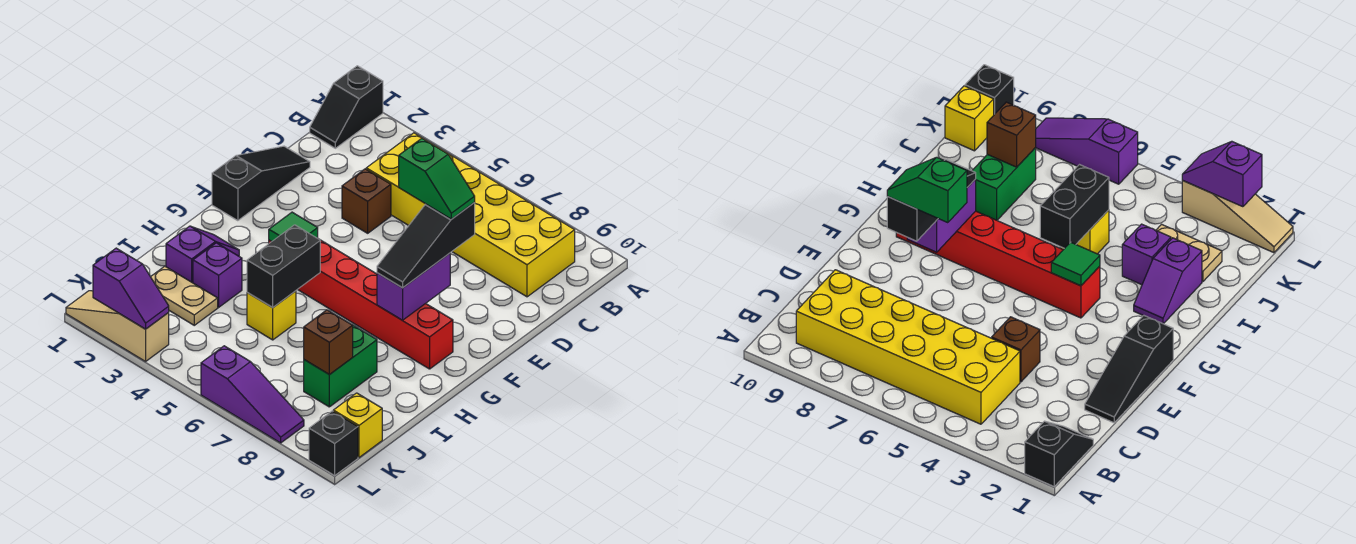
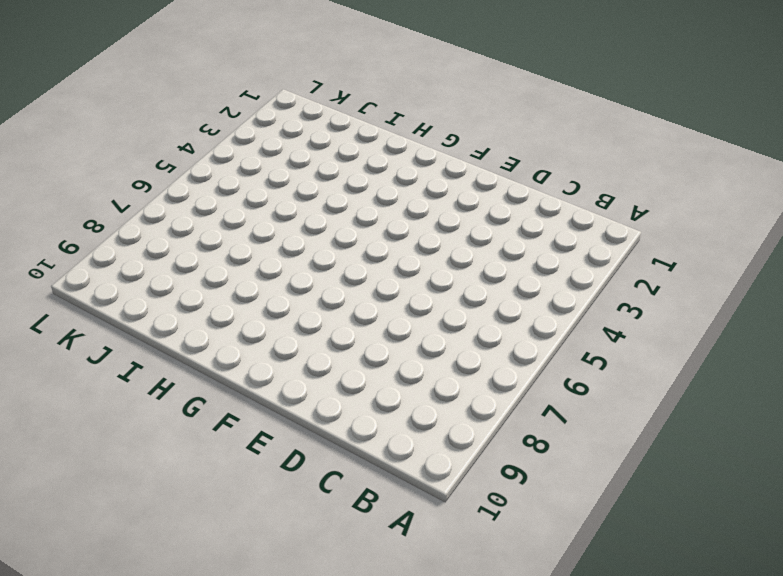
none -> black slope A1:B1 level 1 top A
none -> yellow brick B4:C9 level 1
none -> black slope D1:F1 level 1 top F

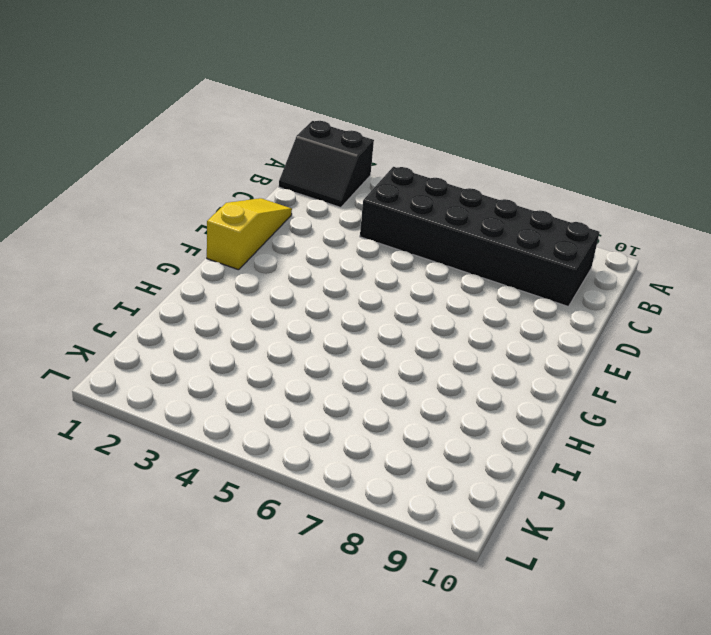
black slope A1:B2 level 1 top A -> black slope A1:B1 level 1 top A
black brick B4:C9 level 1 -> yellow brick B4:C9 level 1
yellow slope D1:F1 level 1 top F -> black slope D1:F1 level 1 top F
none -> brown brick D4 level 1
none -> red brick G4:G9 level 1
none -> purple slope H2:I2 level 1 top I

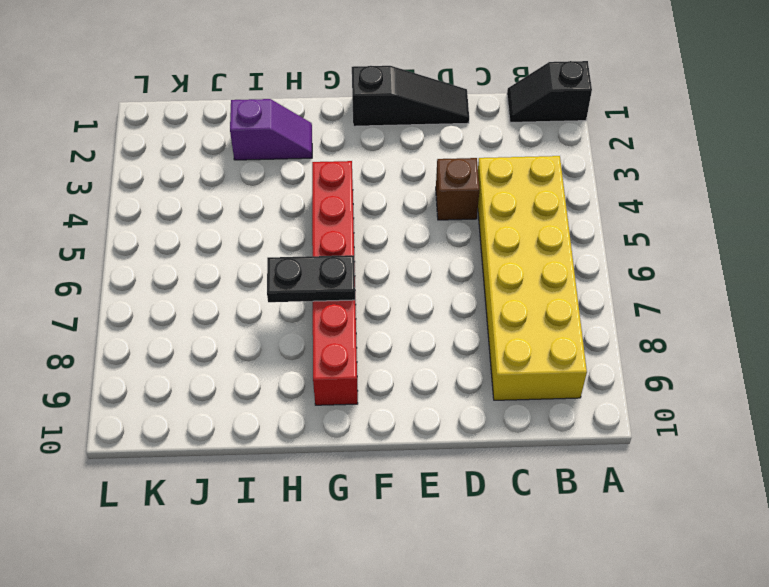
black plate G7:H7 level 2 -> none
none -> purple brick I3 level 1
none -> yellow brick I5 level 1
none -> green brick I8:J8 level 1

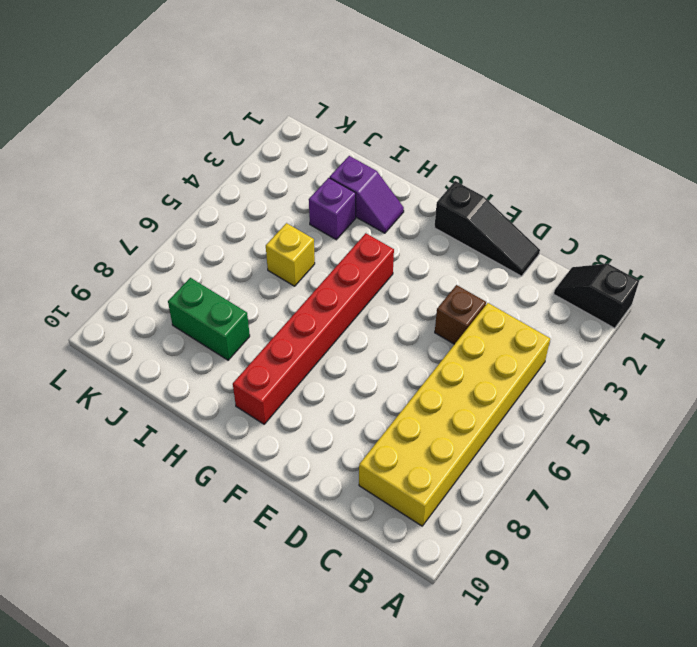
none -> tan plate J2:J3 level 1
none -> yellow brick K10 level 1
none -> tan slope L1:L3 level 1 top 3

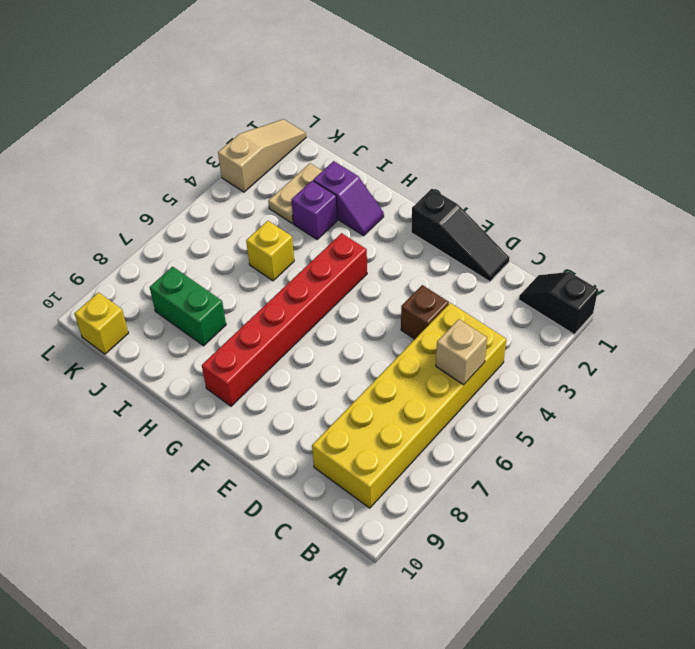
tan brick B5 level 2 -> none
none -> purple slope L6:L8 level 1 top 6
none -> black brick L10 level 1
none -> purple brick F8:G8 level 2

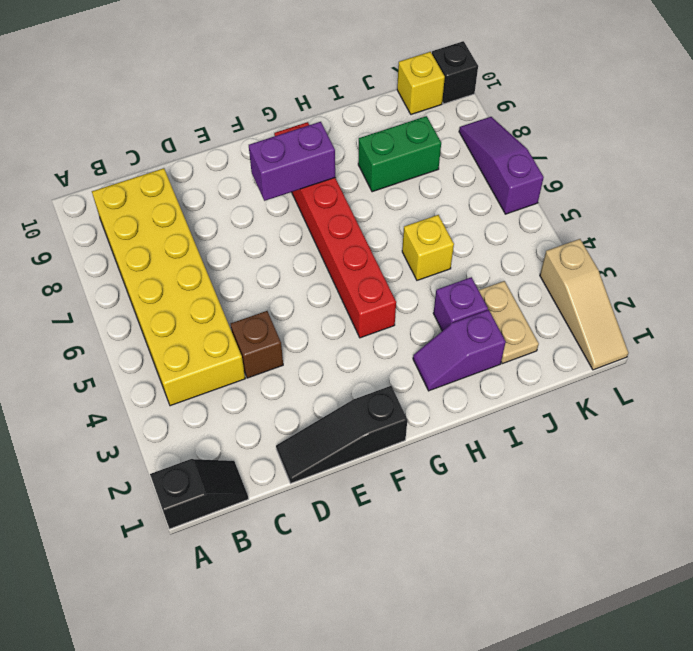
none -> green tile G4 level 2
none -> black brick H5:I5 level 2
none -> brown brick J8 level 2

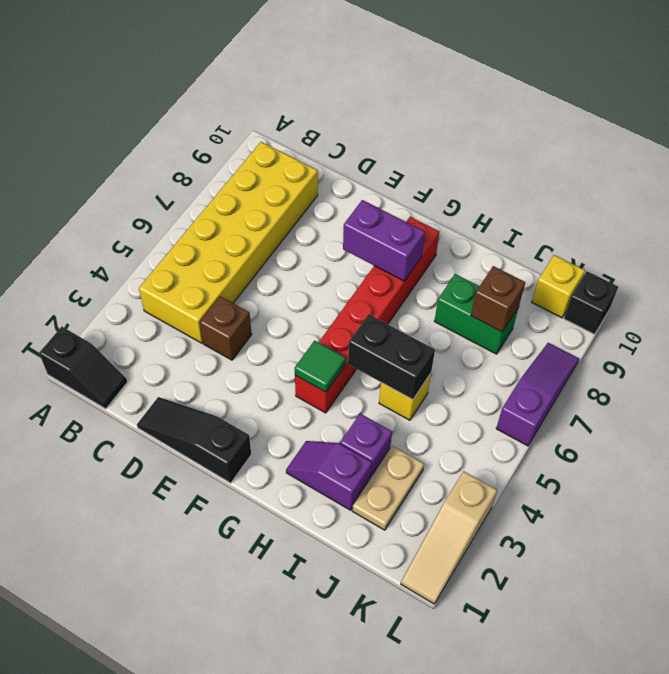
none -> purple slope L2:L3 level 2 top 2
none -> black slope E8:G8 level 3 top E
none -> green slope E7:E8 level 4 top 7

